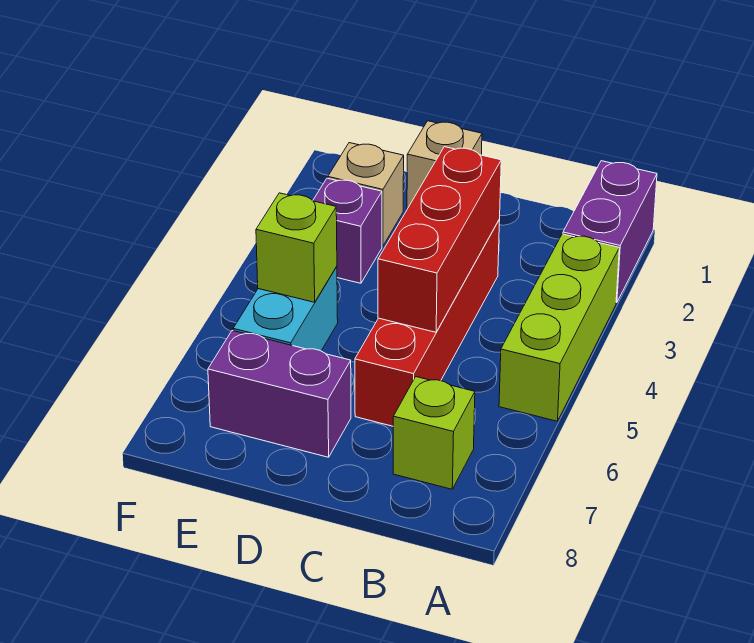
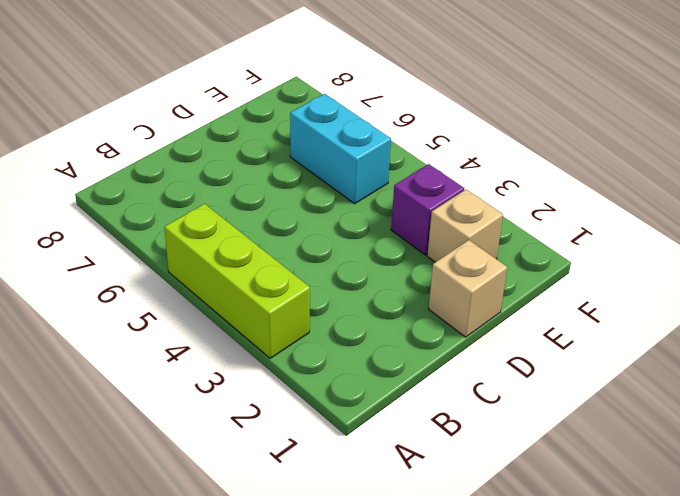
none -> purple brick A1:A2 level 1
none -> lime brick B7 level 1

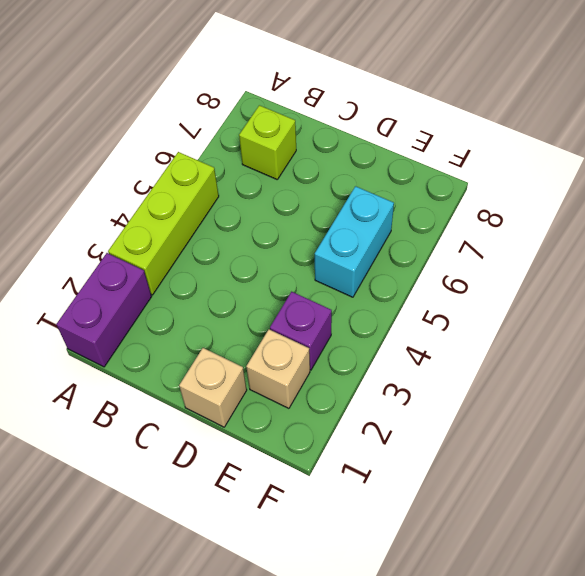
none -> red brick C3:C6 level 1
none -> purple brick D7:E7 level 1

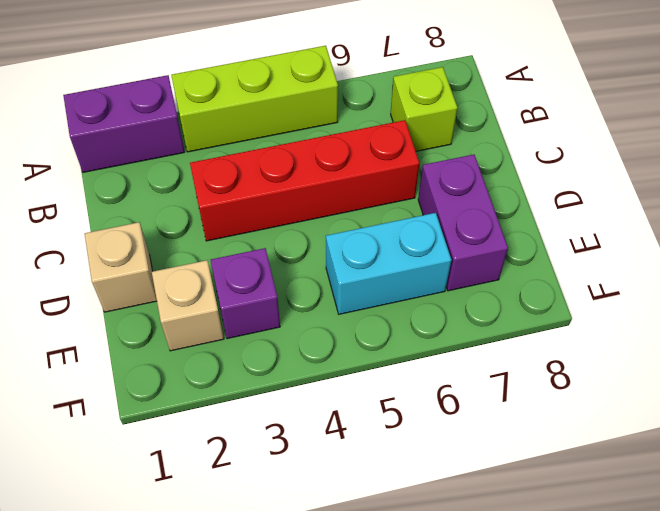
none -> red brick C3:C5 level 2
none -> lime brick E5 level 2

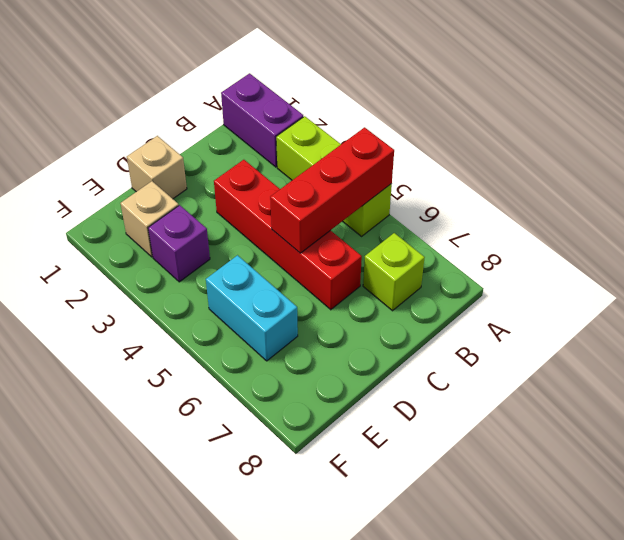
red brick A5:C5 level 2 -> red brick C3:C5 level 2
none -> purple brick D7:E7 level 1
none -> lime brick E5 level 2

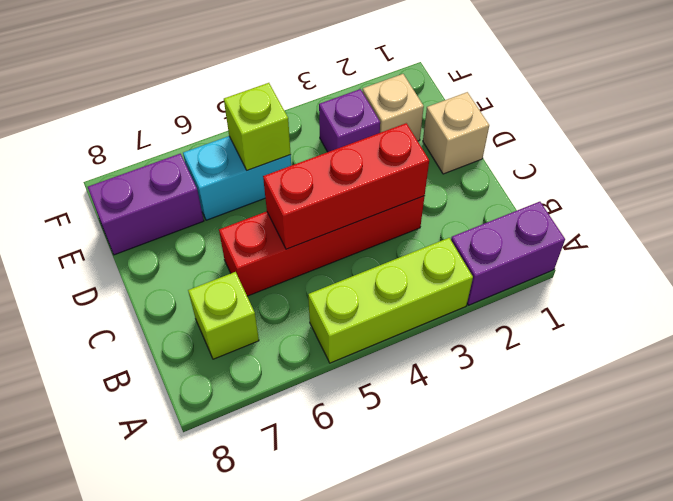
purple brick E7:E8 level 1 -> purple brick D7:E7 level 1

